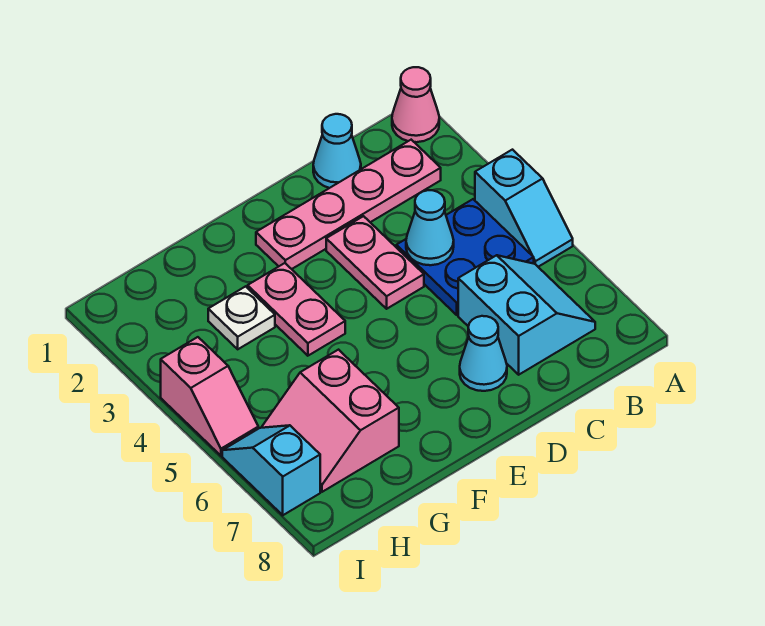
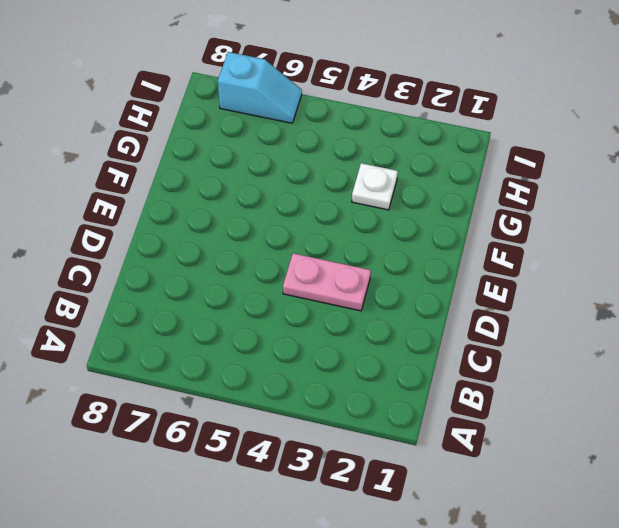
none -> pink cone A1 level 1
none -> cyan slope A4:A5 level 1 top 4
none -> pink plate B2:E2 level 1

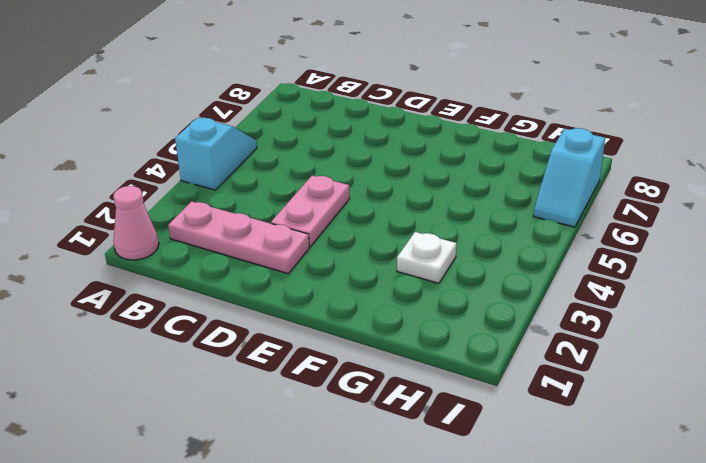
pink plate B2:D2 level 1 -> pink plate B2:E2 level 1
none -> blue plate B4:C5 level 1
none -> cyan slope B6:C7 level 1 top C
none -> cyan cone C1 level 1

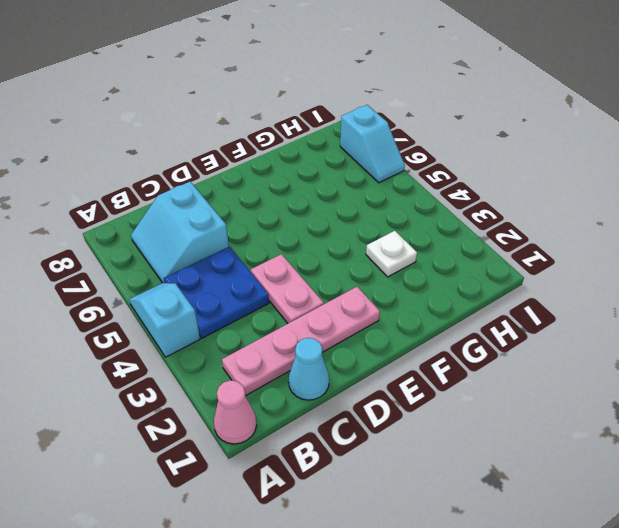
none -> cyan cone D7 level 1
none -> pink plate F3:F4 level 1
none -> pink slope G6:H7 level 1 top G

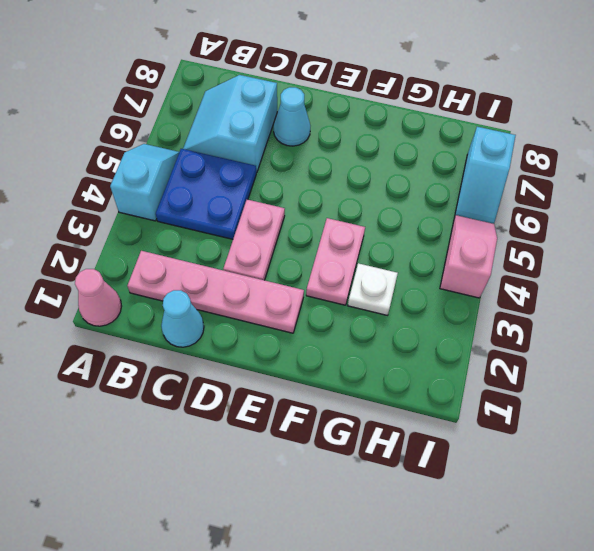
none -> pink slope G6:H7 level 1 top G
none -> cyan cone C4 level 2

